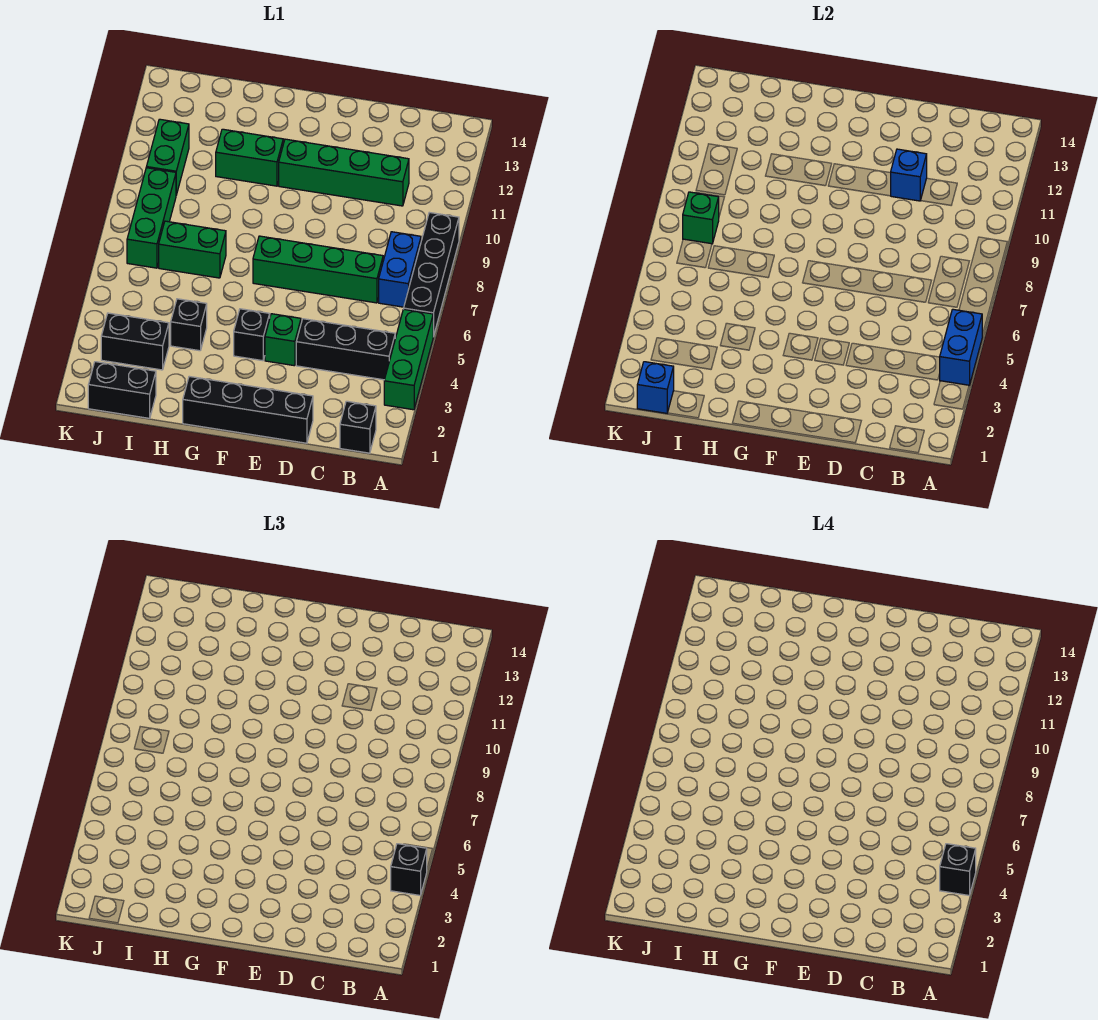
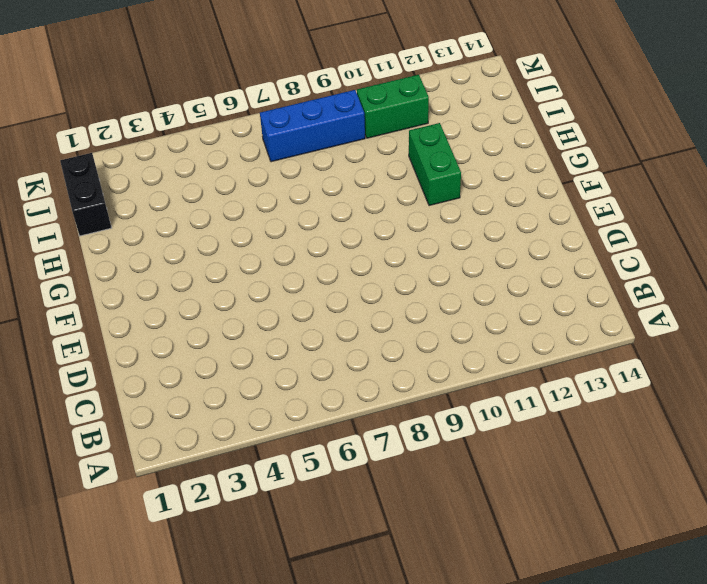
blue brick J7:J9 level 1 -> green brick J7:J9 level 1
none -> green brick A3:A5 level 1
none -> black brick A6:A9 level 1
none -> black brick B1 level 1

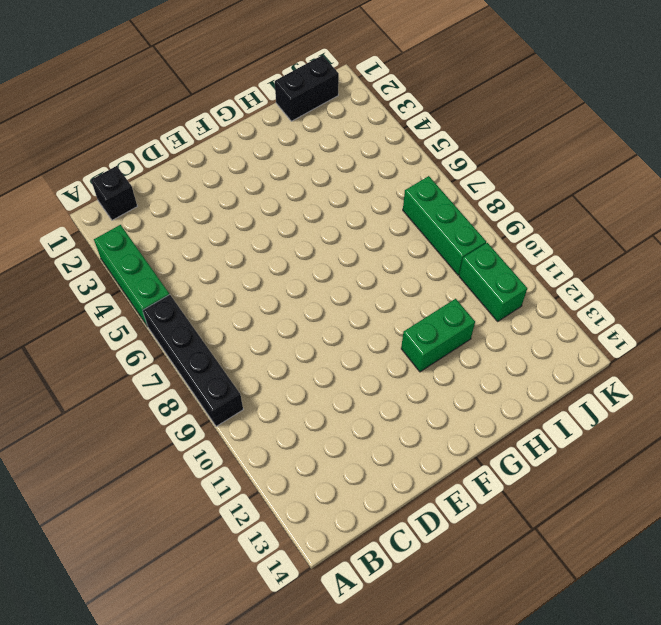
none -> black brick B4:D4 level 1
none -> blue brick B7:B8 level 1
none -> green brick C7:F7 level 1

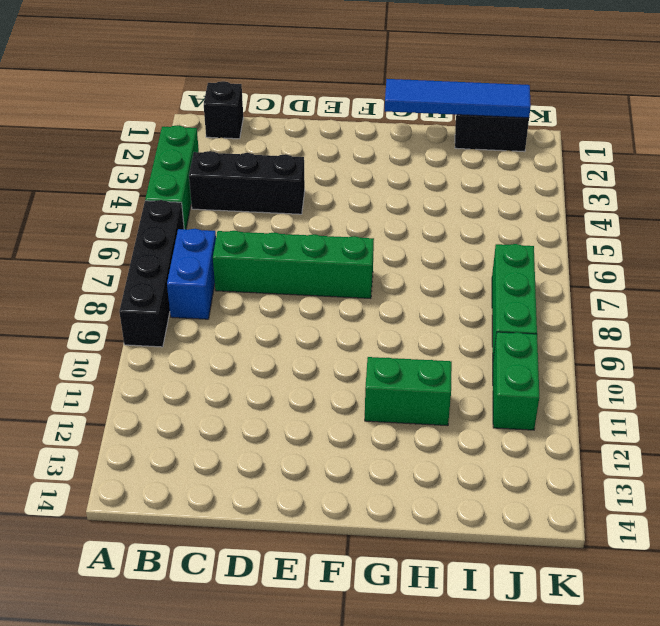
blue tile G1:J1 level 2 -> blue brick J1 level 2
none -> green brick C11:F11 level 1
none -> black brick D1:G1 level 1
none -> green brick E4 level 1

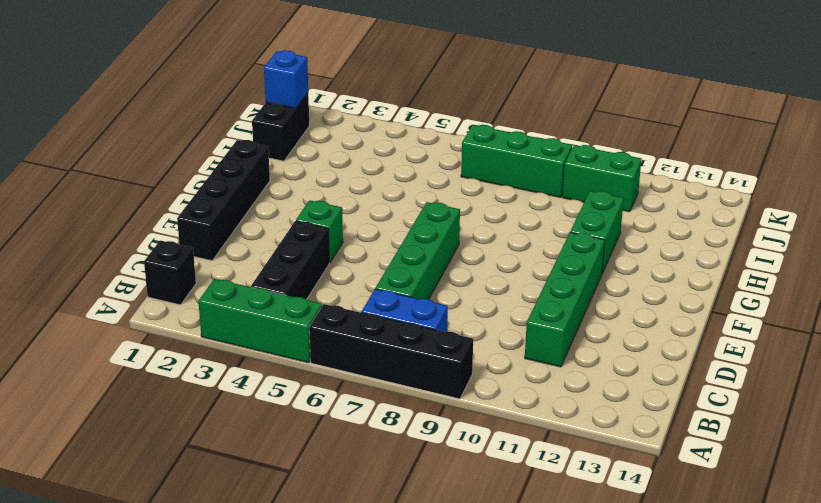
none -> black brick F4 level 1
none -> black brick H4 level 1
none -> green brick H7:I7 level 1

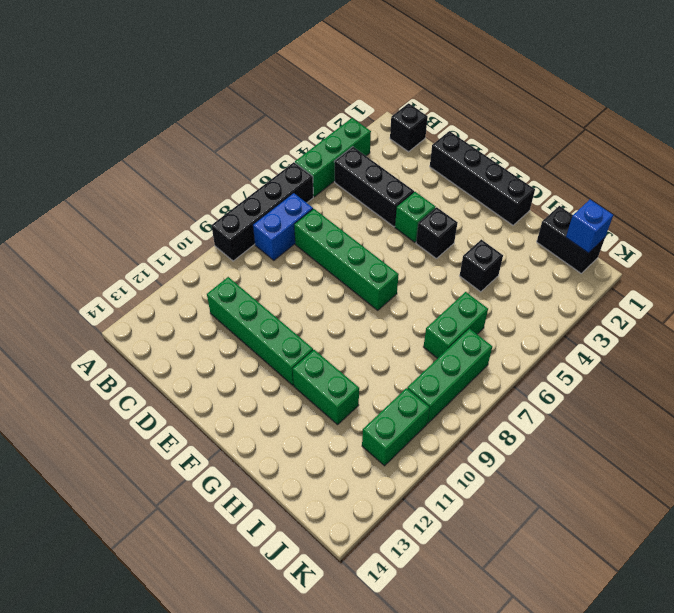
green brick I6:I7 level 1 -> green brick H7:I7 level 1
none -> black brick I3:J3 level 1
none -> blue brick A4:A5 level 2
none -> blue brick D11 level 2

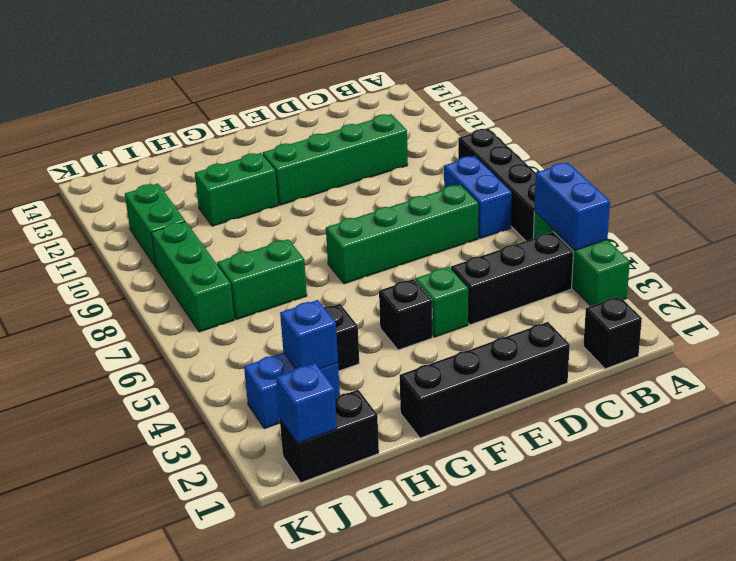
blue brick I3:J3 level 1 -> black brick I3:J3 level 1
blue brick I3 level 2 -> blue brick D11 level 2
none -> green brick J8 level 2
none -> black brick A4 level 3
none -> black brick A4 level 4

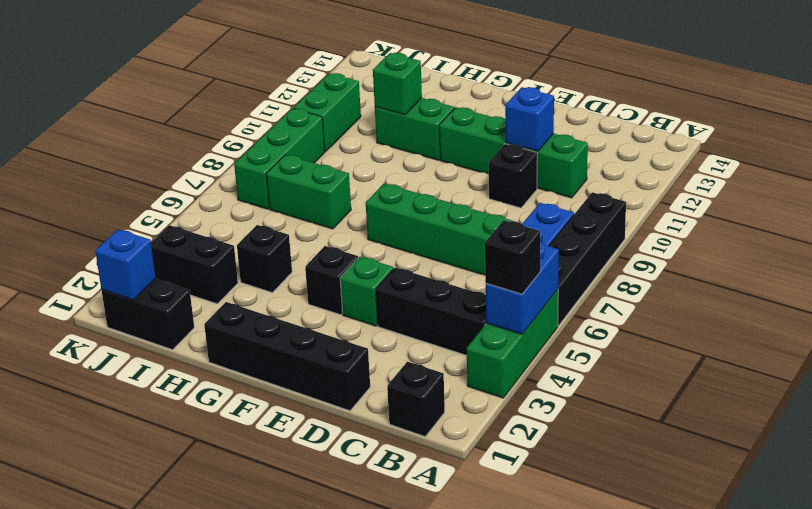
black brick D10 level 1 -> black brick A4 level 4
green brick H11 level 2 -> green brick J8 level 2

